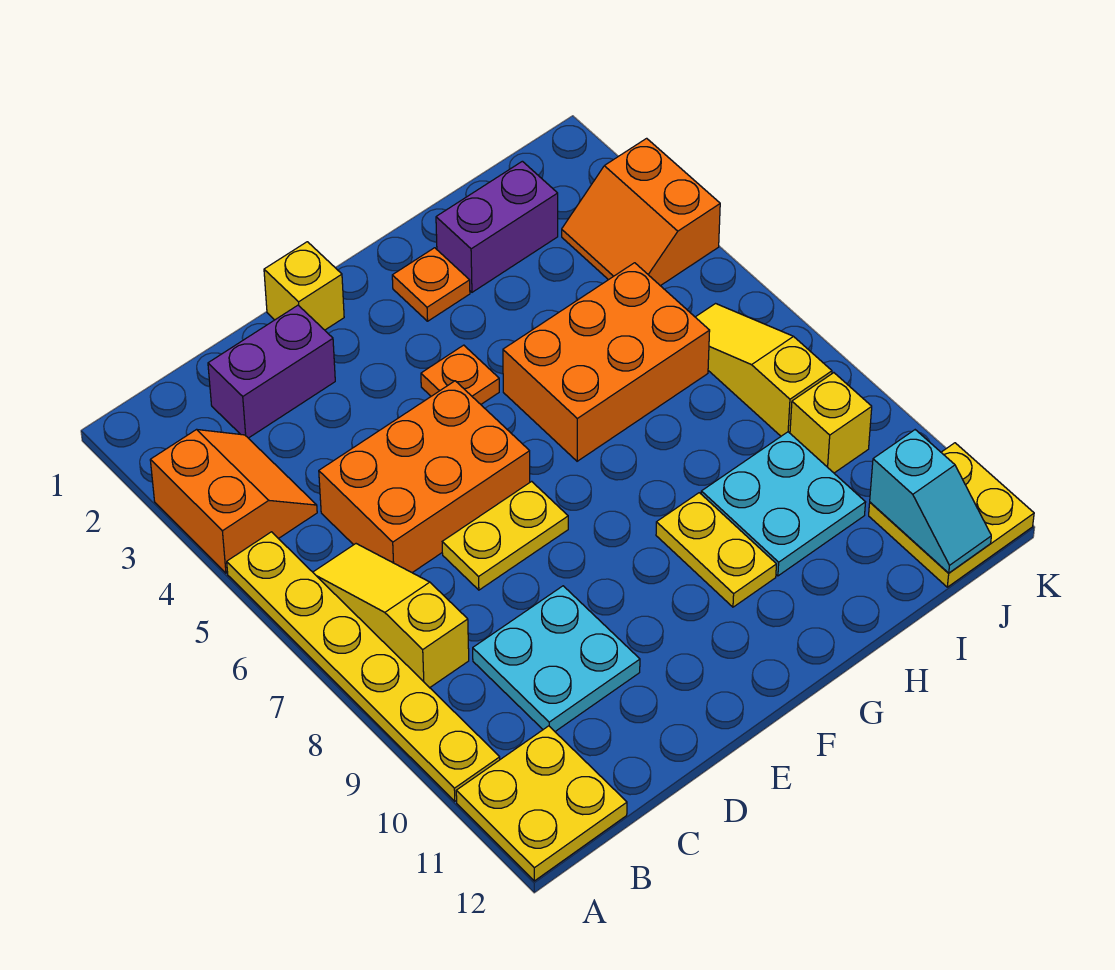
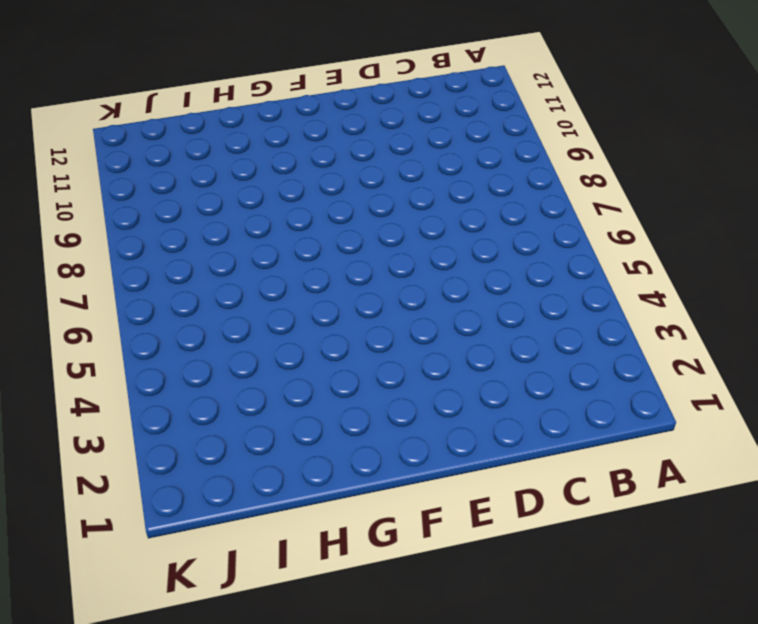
none -> orange slope A3:B4 level 1 top A
none -> yellow plate A5:A10 level 1
none -> yellow plate A11:B12 level 1

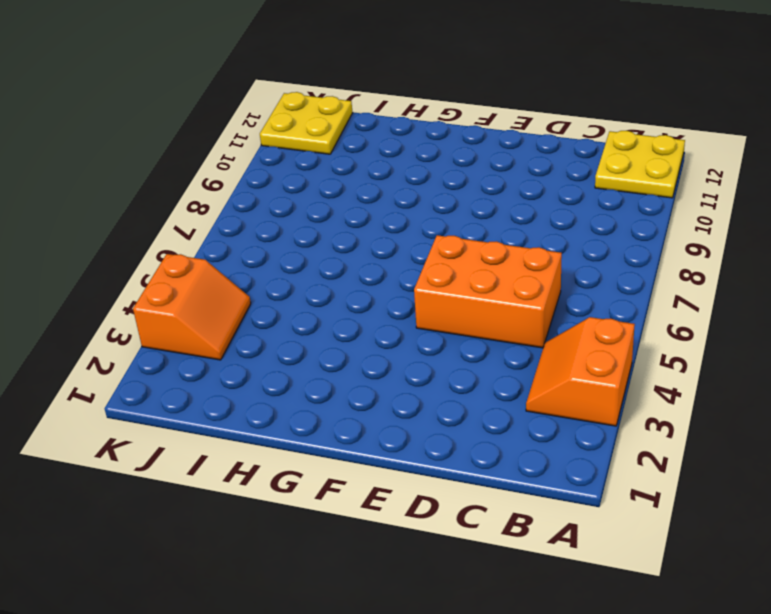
none -> yellow plate A5:A10 level 1
none -> yellow slope B6:B8 level 1 top 8
none -> purple brick C2:D2 level 1

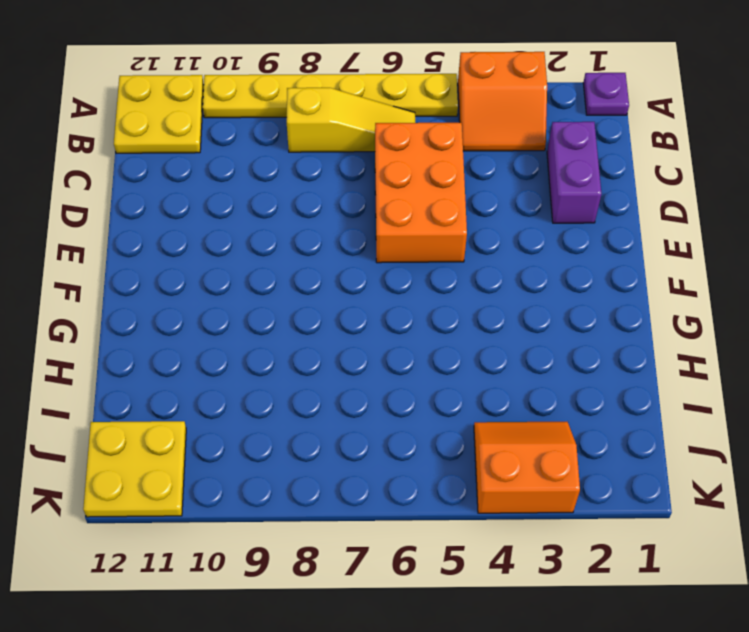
purple plate A1 level 1 -> none
none -> cyan plate C9:D10 level 1
none -> yellow plate D7:E7 level 1
none -> yellow brick E1 level 1

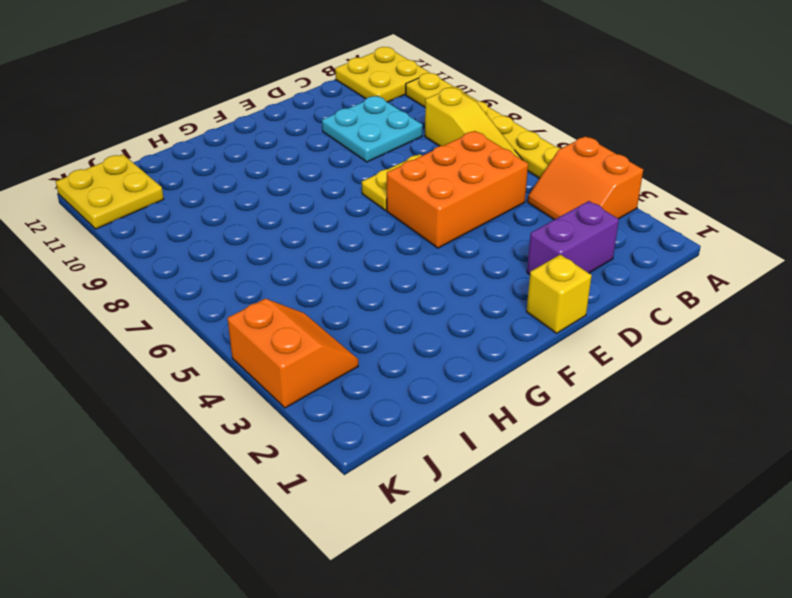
none -> orange plate F4 level 1
none -> orange plate G2 level 1
none -> orange brick G5:I6 level 1

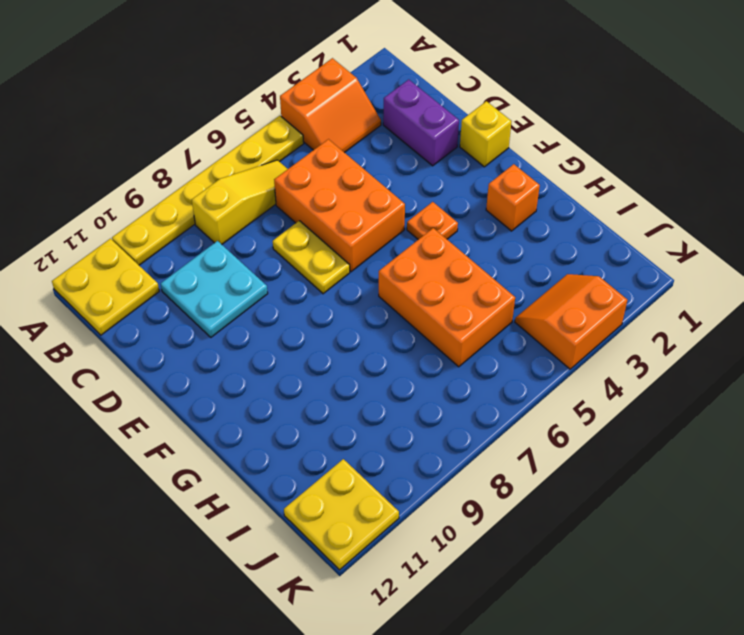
orange brick G2 level 1 -> orange plate G2 level 1
none -> yellow plate G9:G10 level 1
none -> purple brick H2:I2 level 1
none -> cyan plate H9:I10 level 1

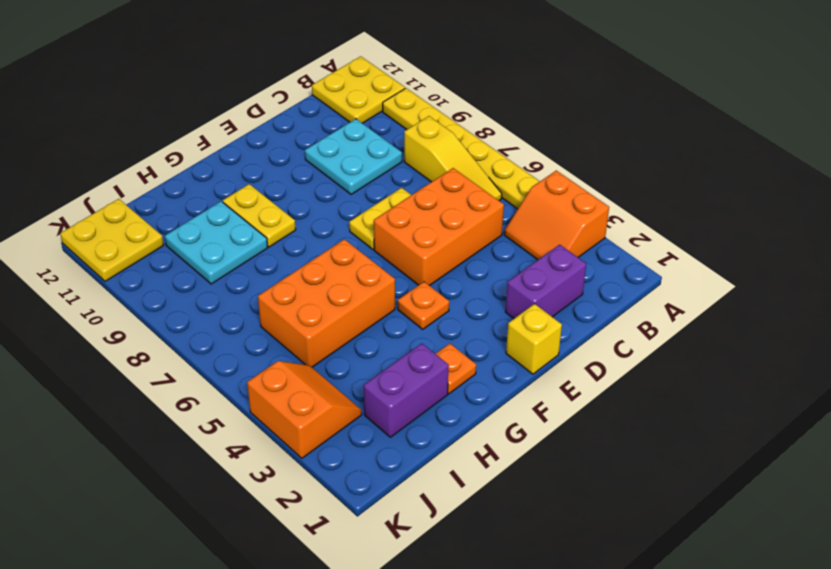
none -> yellow slope J6:J8 level 1 top 8
none -> yellow brick J9 level 1
none -> cyan slope J11:J12 level 2 top 11

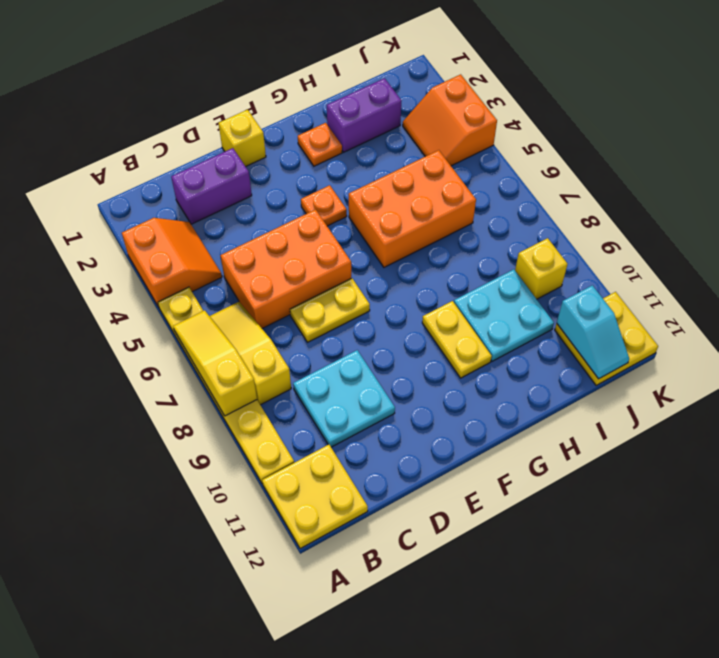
yellow slope A6:A8 level 2 top 8 -> yellow slope J6:J8 level 1 top 8

